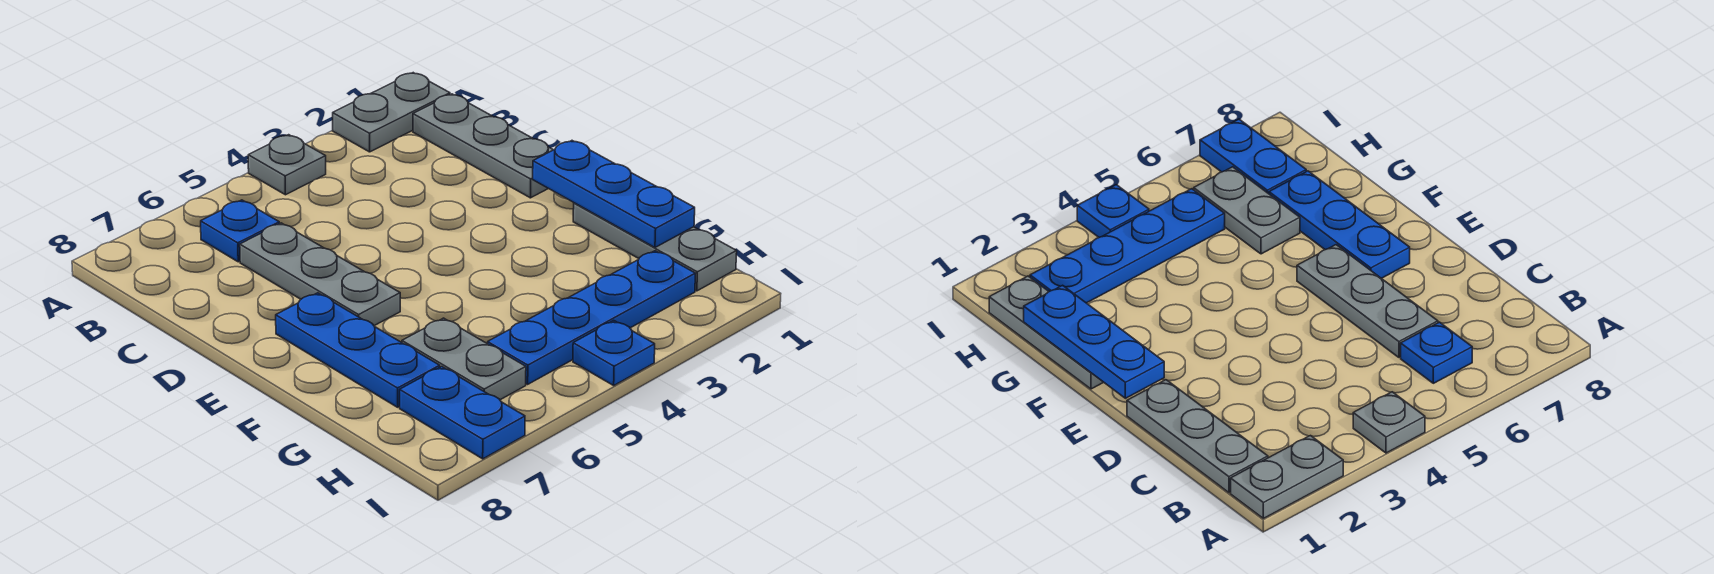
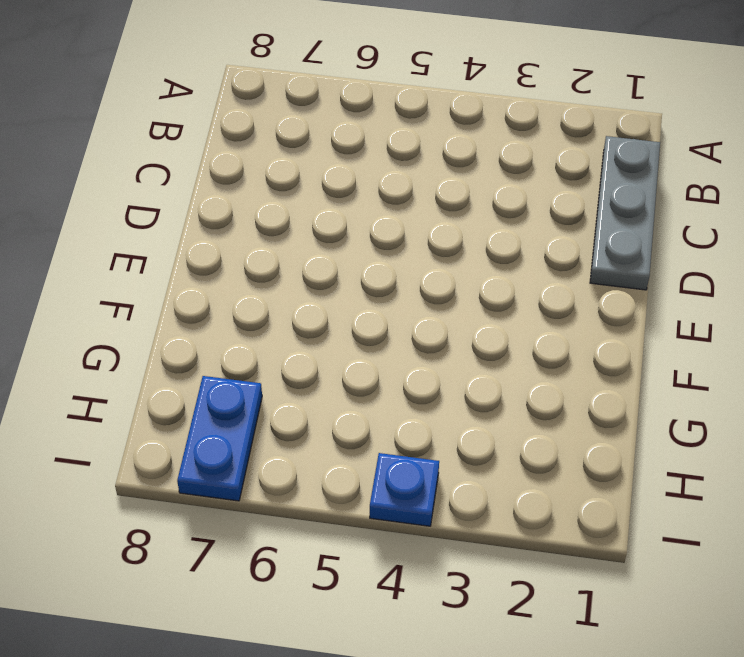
none -> grey plate A1:A2 level 1
none -> grey plate A4 level 1
none -> blue plate B6 level 1

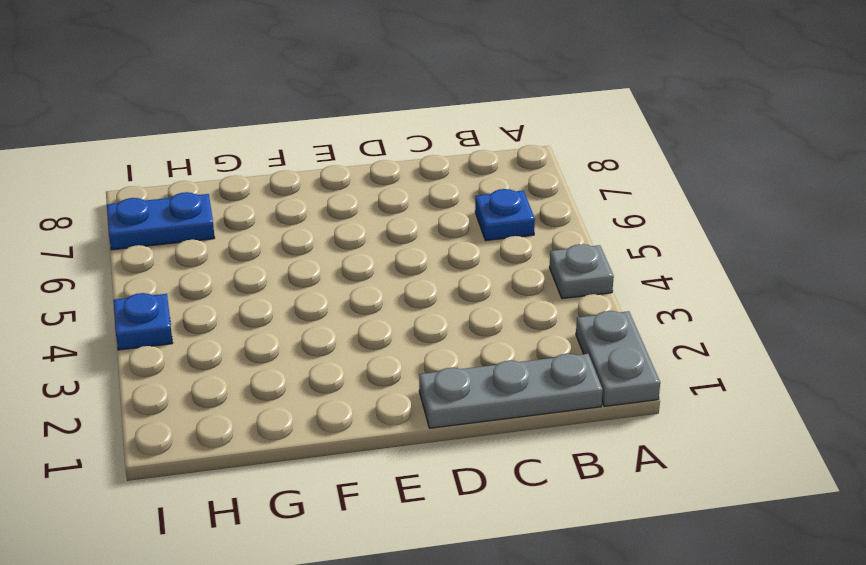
none -> grey plate C6:E6 level 1
none -> blue plate E7:G7 level 1
none -> grey plate F1:H1 level 1

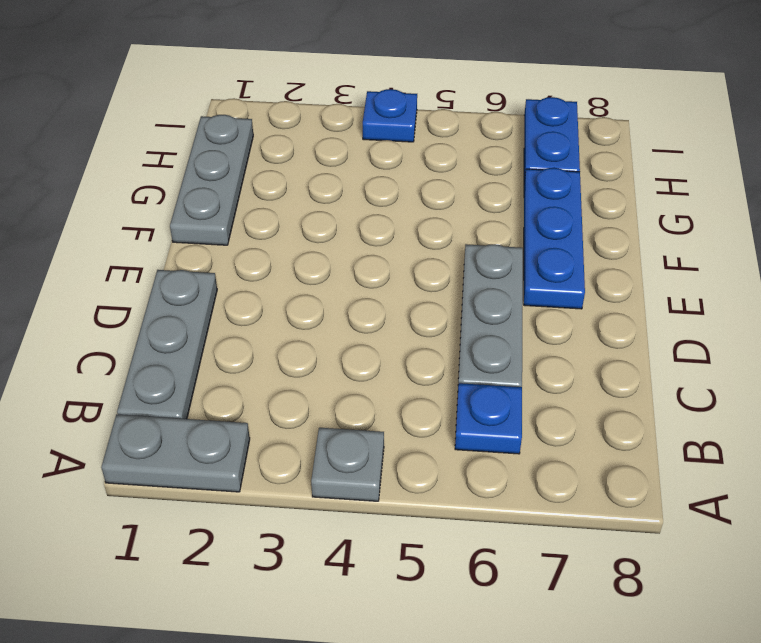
none -> grey plate G6:H6 level 1
none -> blue plate H2:H5 level 1
none -> blue plate E1:G1 level 2

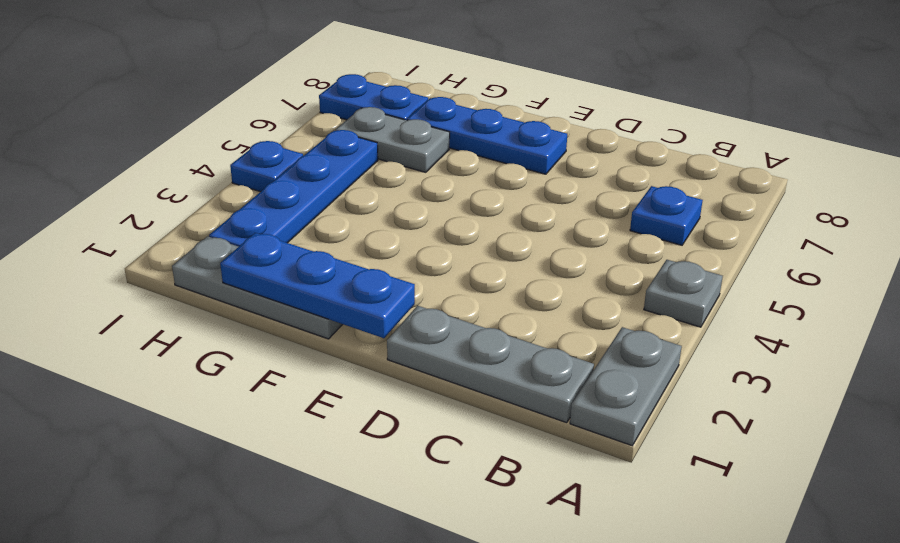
none -> grey plate C6:E6 level 1

